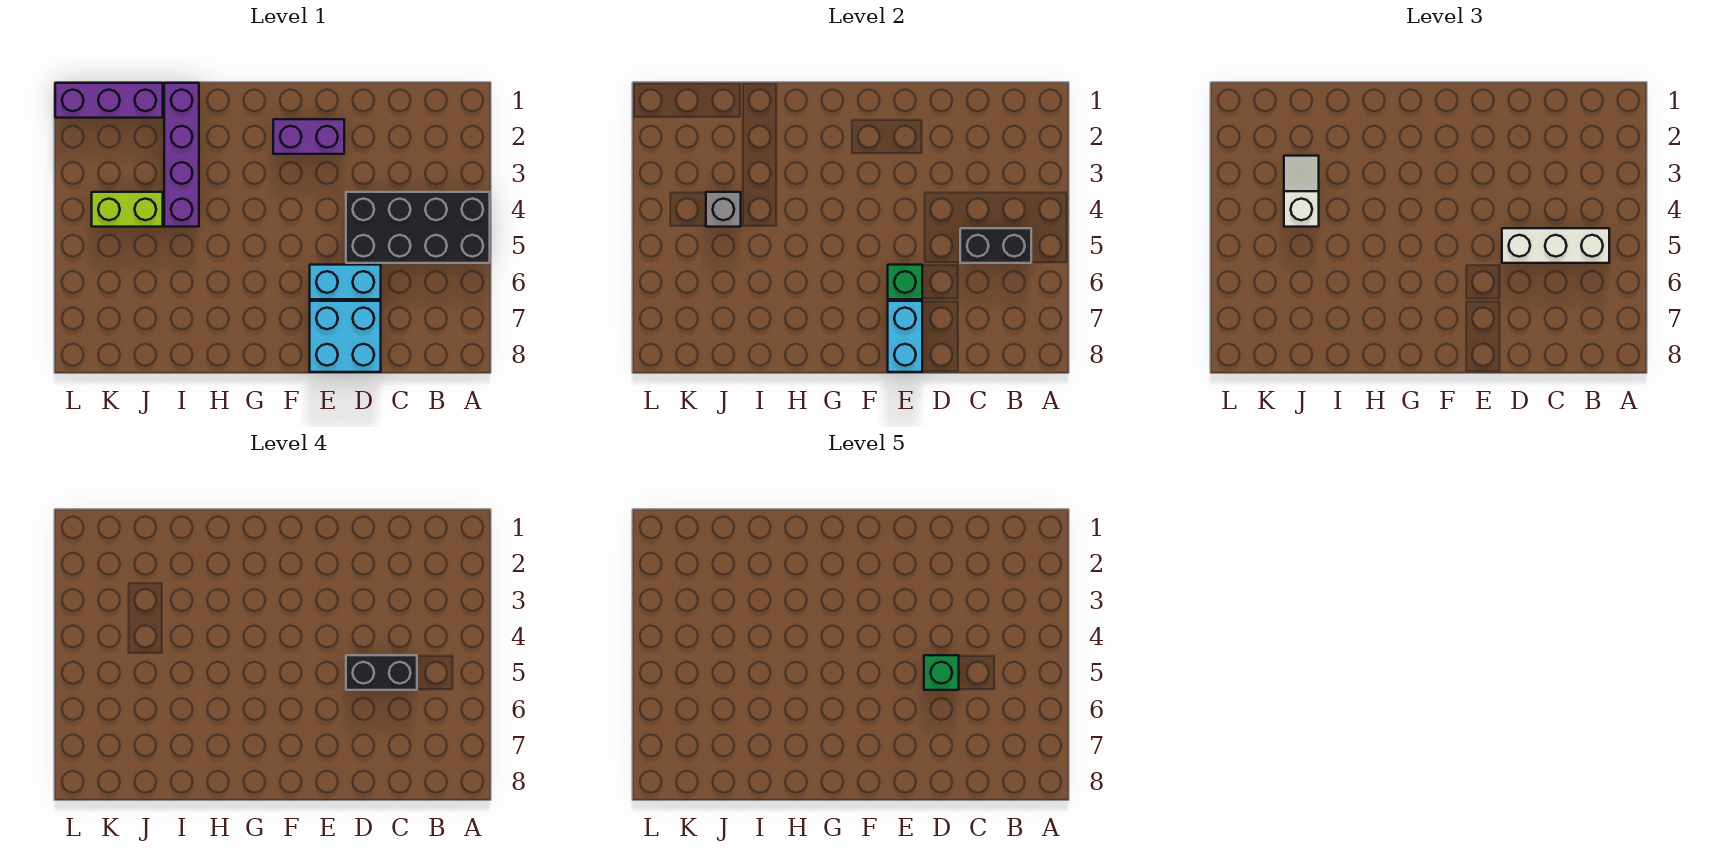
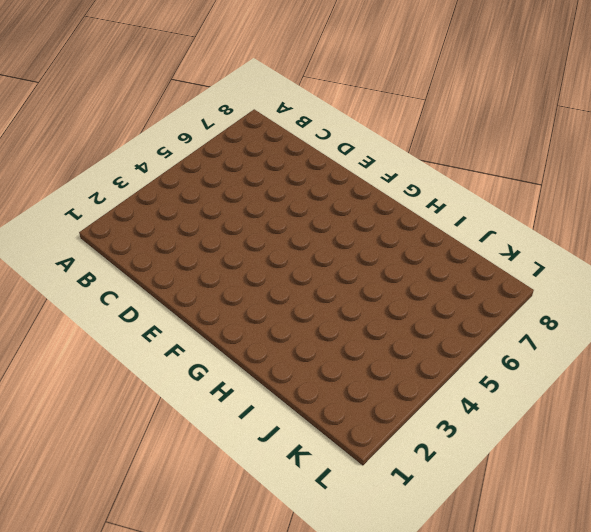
none -> black brick A4:D5 level 1
none -> cyan brick D6:E6 level 1
none -> cyan brick D7:E8 level 1

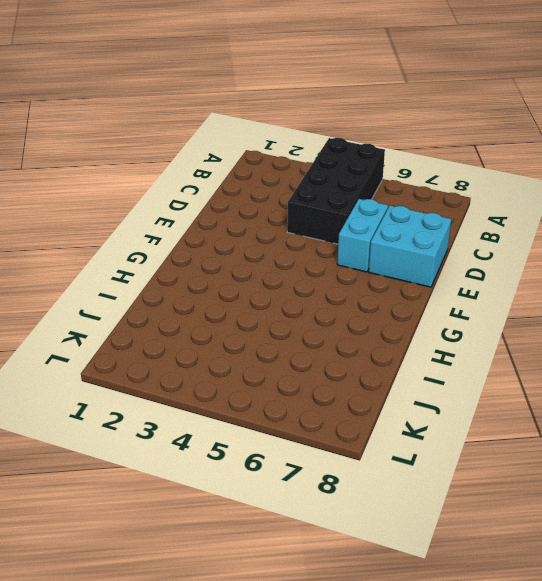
none -> purple brick E2:F2 level 1
none -> purple brick I1:I4 level 1
none -> purple brick J1:L1 level 1

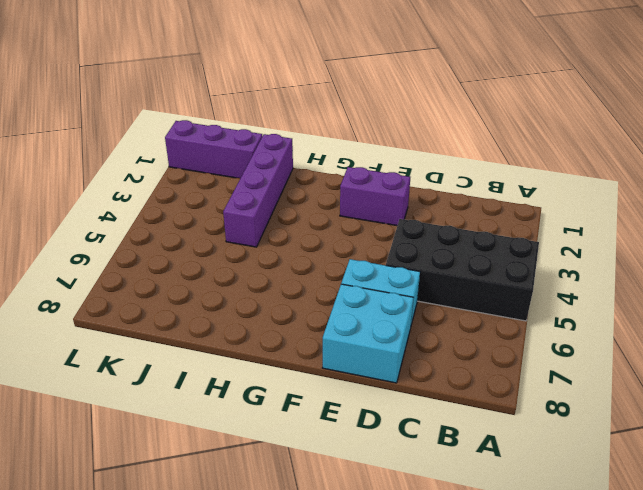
none -> lime brick J4:K4 level 1
none -> black brick B5:C5 level 2
none -> green brick E6 level 2

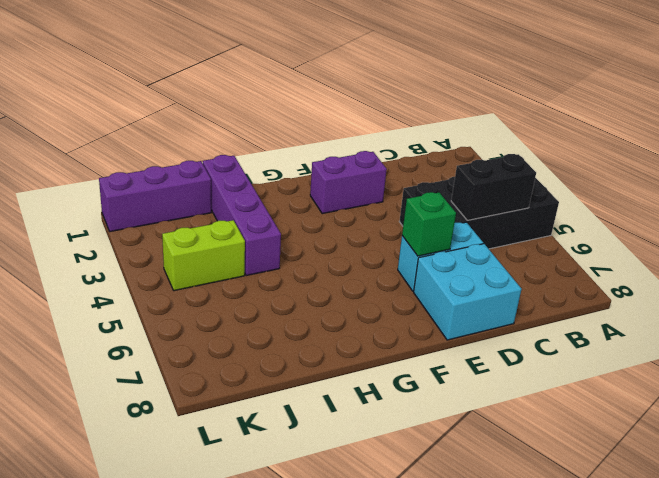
none -> cyan brick E7:E8 level 2
none -> grey brick J4 level 2
none -> white brick B5:D5 level 3

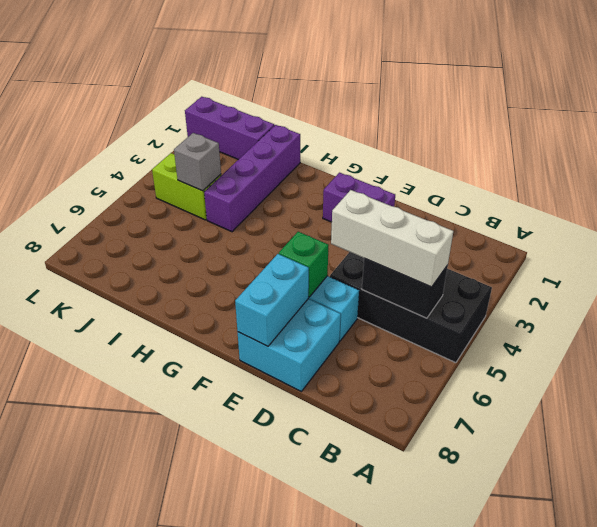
none -> white slope J3:J4 level 3 top 4
none -> black brick C5:D5 level 4
none -> green brick D5 level 5

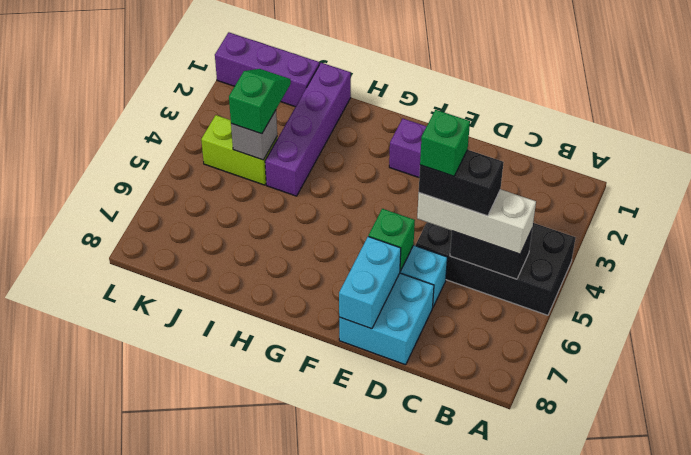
green slope J3:J4 level 3 top 4 -> white slope J3:J4 level 3 top 4

